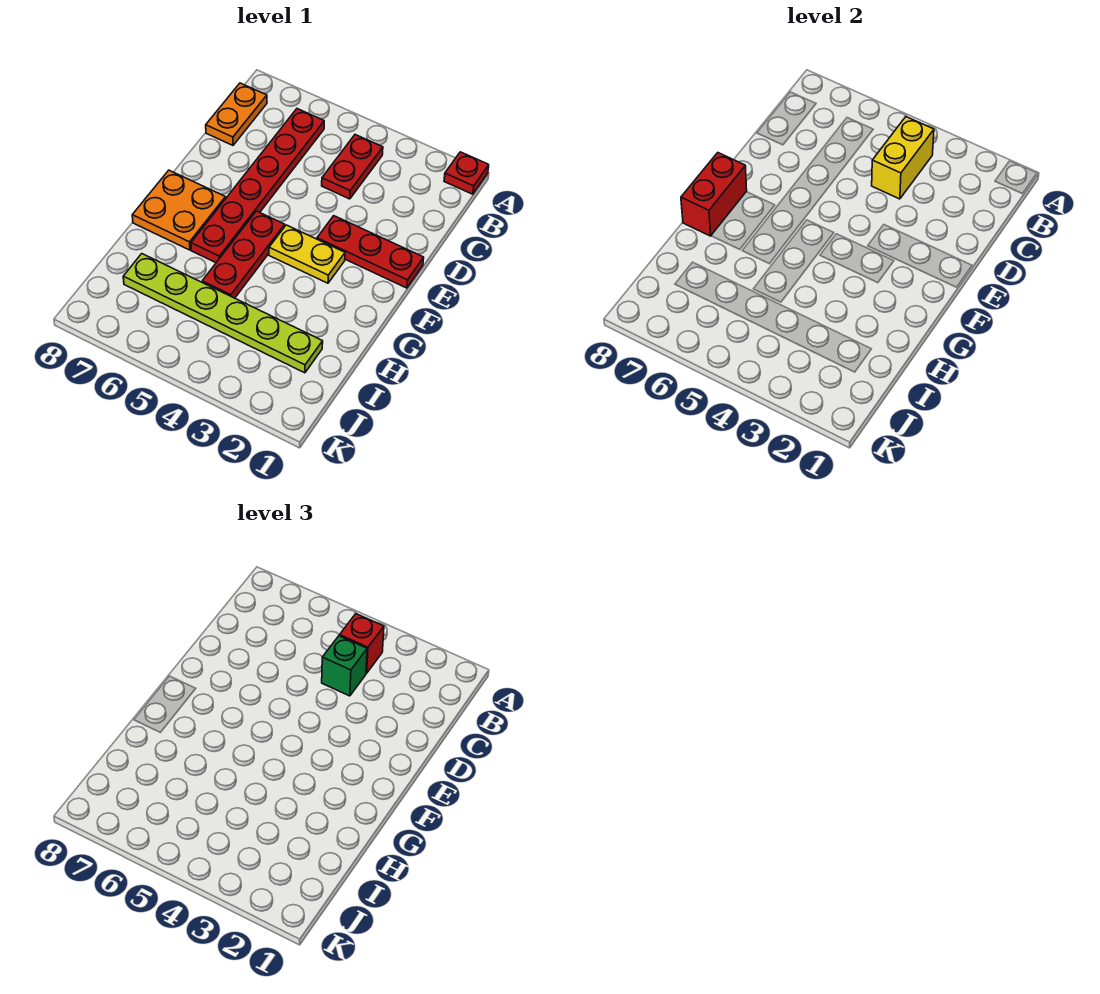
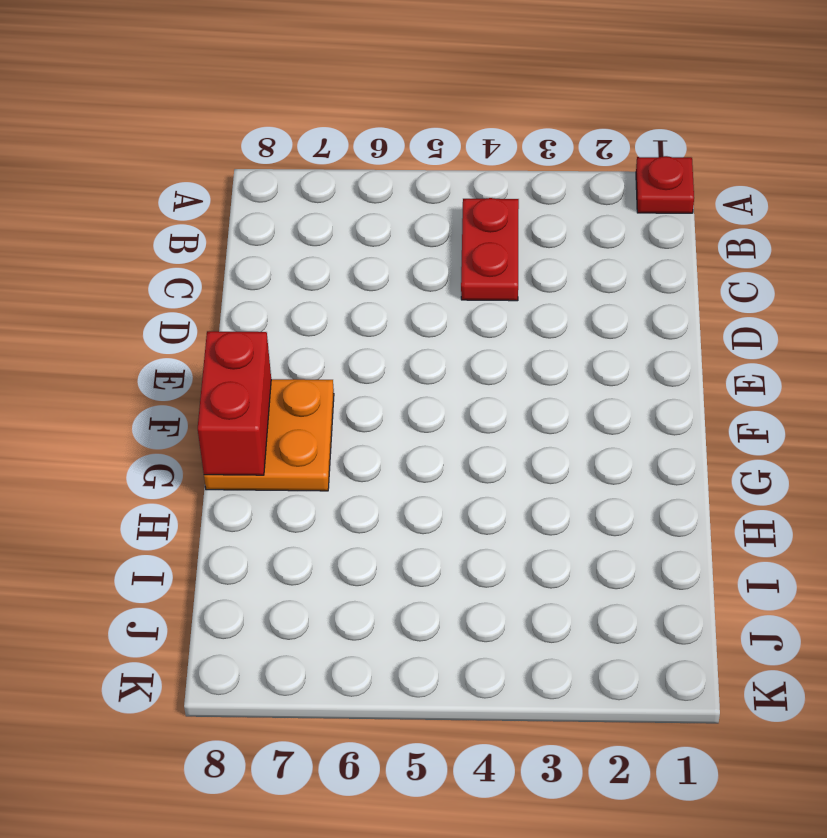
none -> red plate B6:G6 level 1
none -> orange plate B8:C8 level 1
none -> red plate E1:E3 level 1

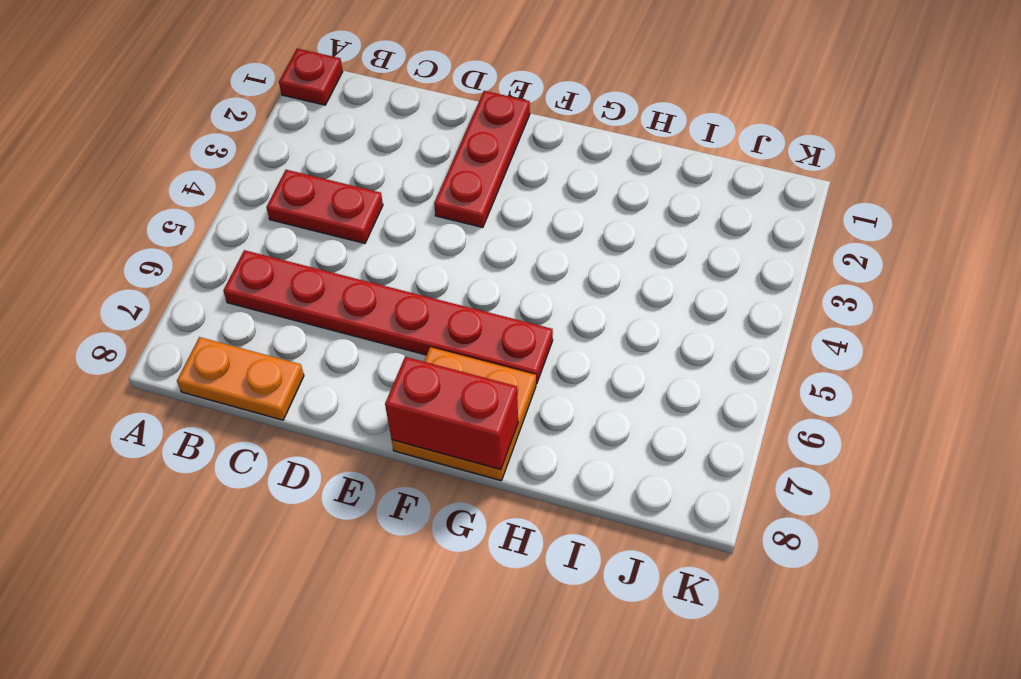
none -> yellow plate F3:F4 level 1
none -> red plate F5:H5 level 1
none -> lime plate I2:I7 level 1

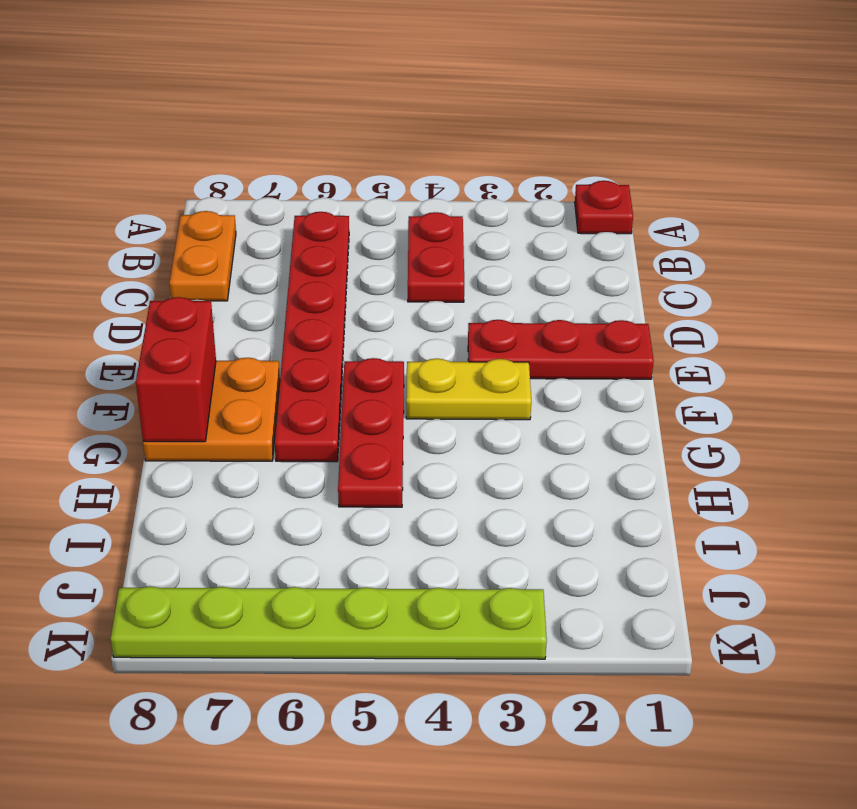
lime plate K3:K8 level 1 -> lime plate I2:I7 level 1
none -> yellow brick B4:C4 level 2
none -> red brick B4 level 3
none -> green brick C4 level 3

